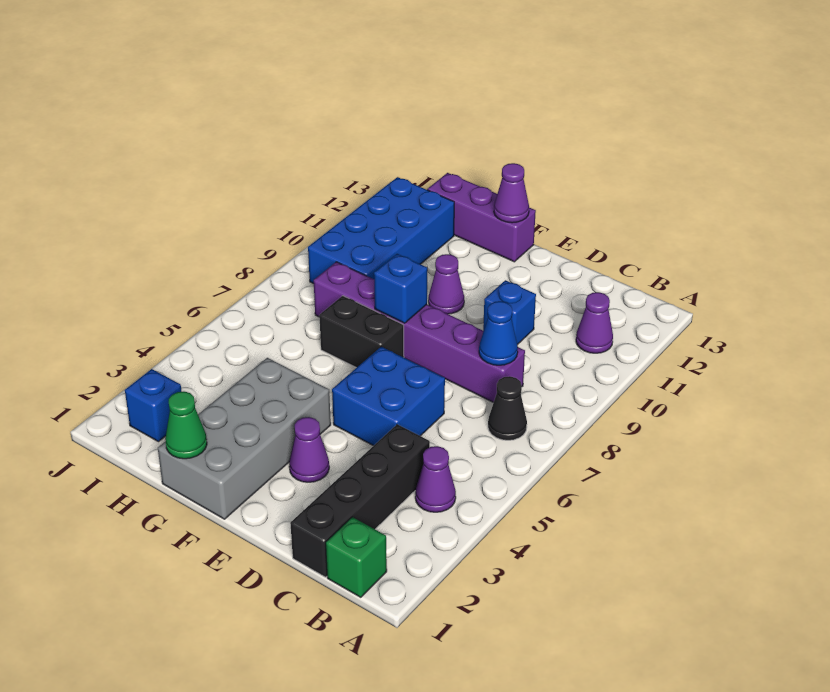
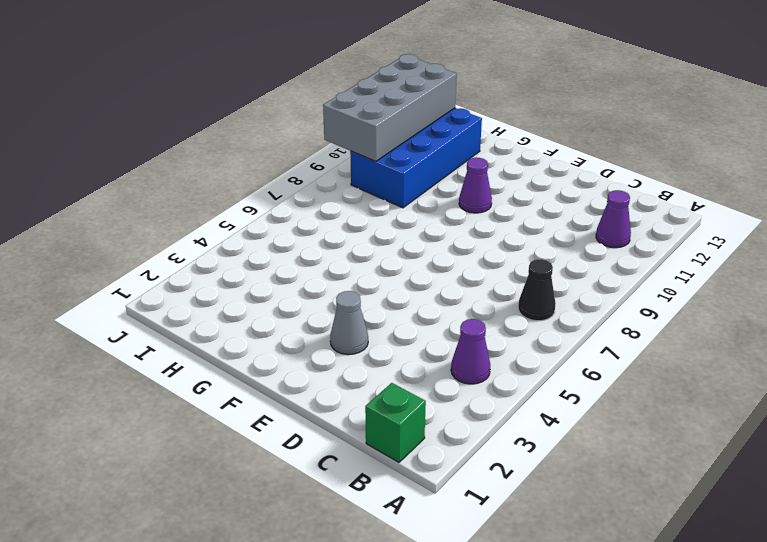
grey cone E3 level 1 -> purple cone E3 level 1
grey brick I9:J12 level 2 -> grey brick F1:G4 level 1
none -> black brick C1:C4 level 1
none -> purple brick C8:H8 level 1
none -> blue brick D5:E6 level 1

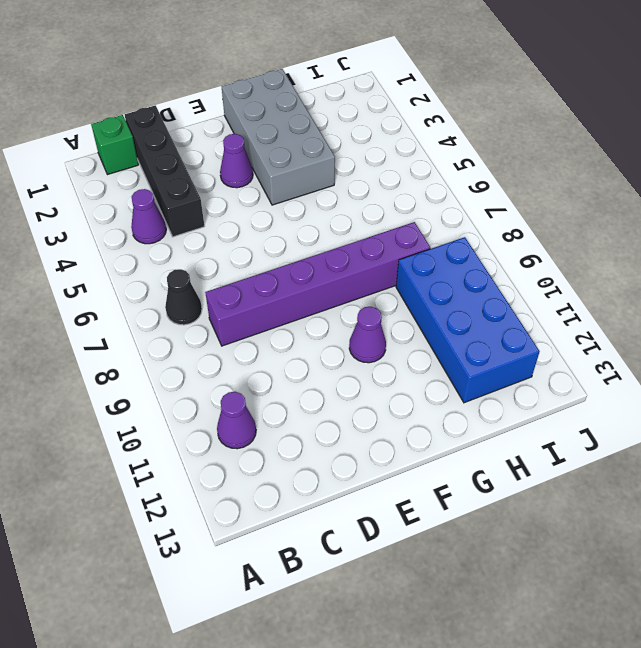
none -> blue brick D5:E6 level 1
none -> blue brick D10 level 1
none -> black brick F7:G7 level 1

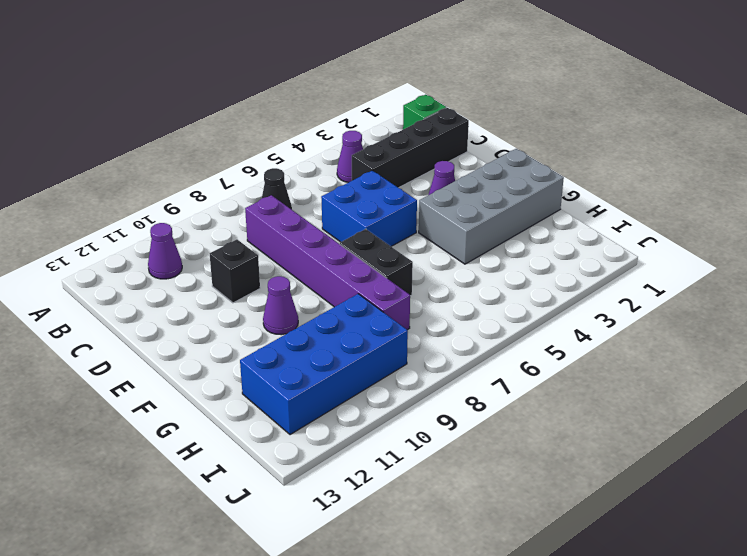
black brick D10 level 1 -> blue brick D10 level 1
none -> purple brick F13:H13 level 1
none -> blue brick I2 level 1
none -> blue cone C8 level 2

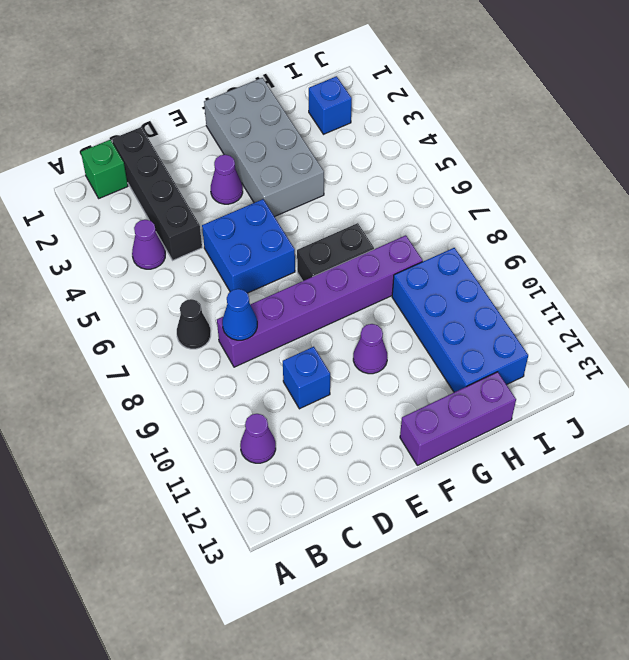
none -> blue brick F8 level 2
none -> purple cone F13 level 2
none -> green cone G1 level 2

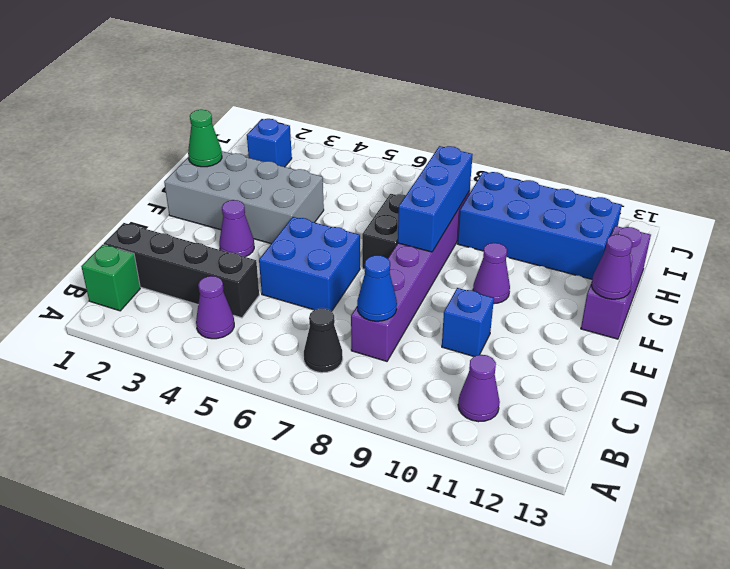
blue brick F8:H8 level 2 -> blue brick F8 level 2

